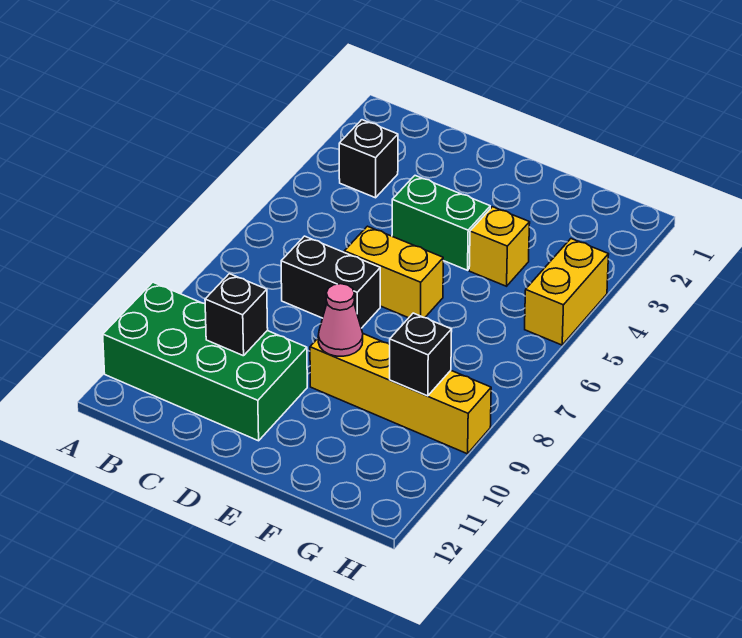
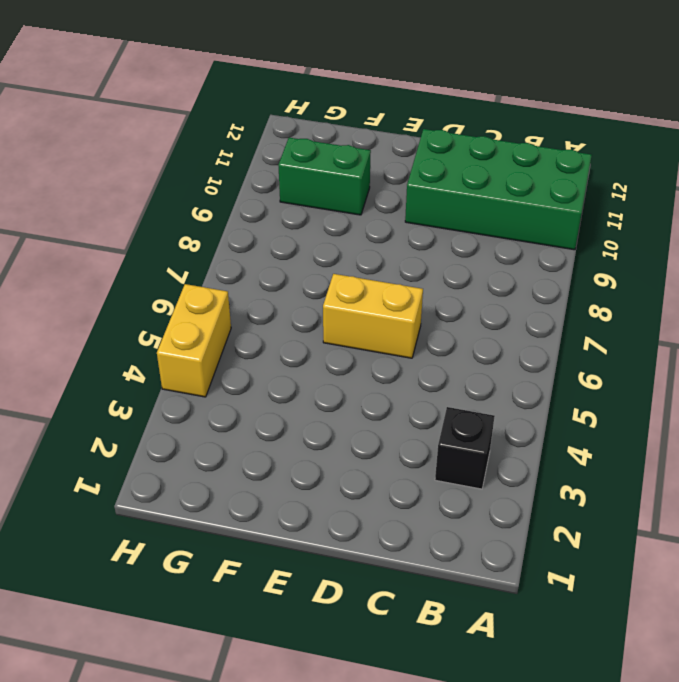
green brick F10:G10 level 1 -> green brick D4:E4 level 1
none -> black brick C7:D7 level 1
none -> yellow brick E9:H9 level 1

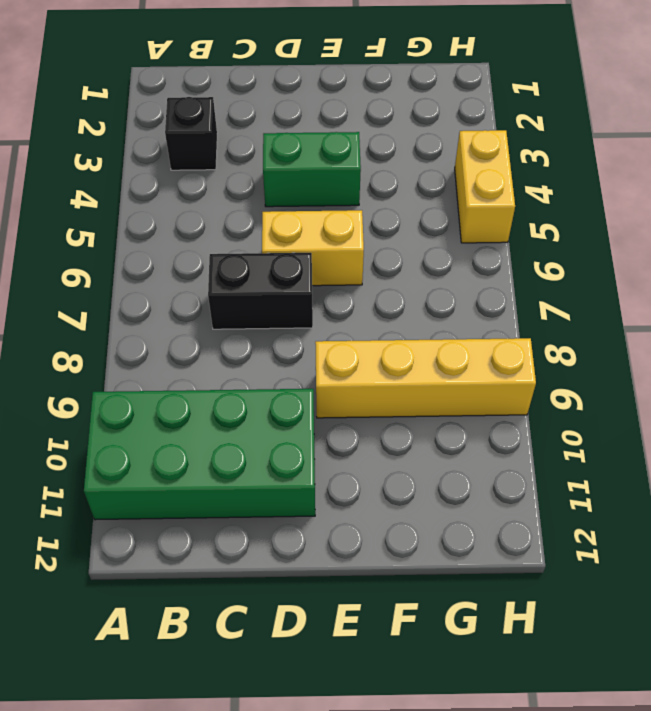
none -> yellow brick F4 level 1
none -> black brick C10 level 2

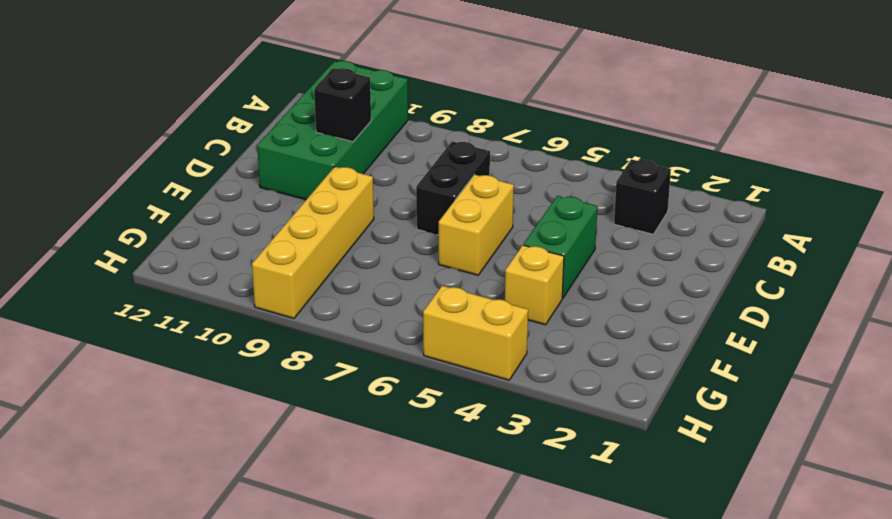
none -> pink cone E9 level 2
none -> black brick G9 level 2

